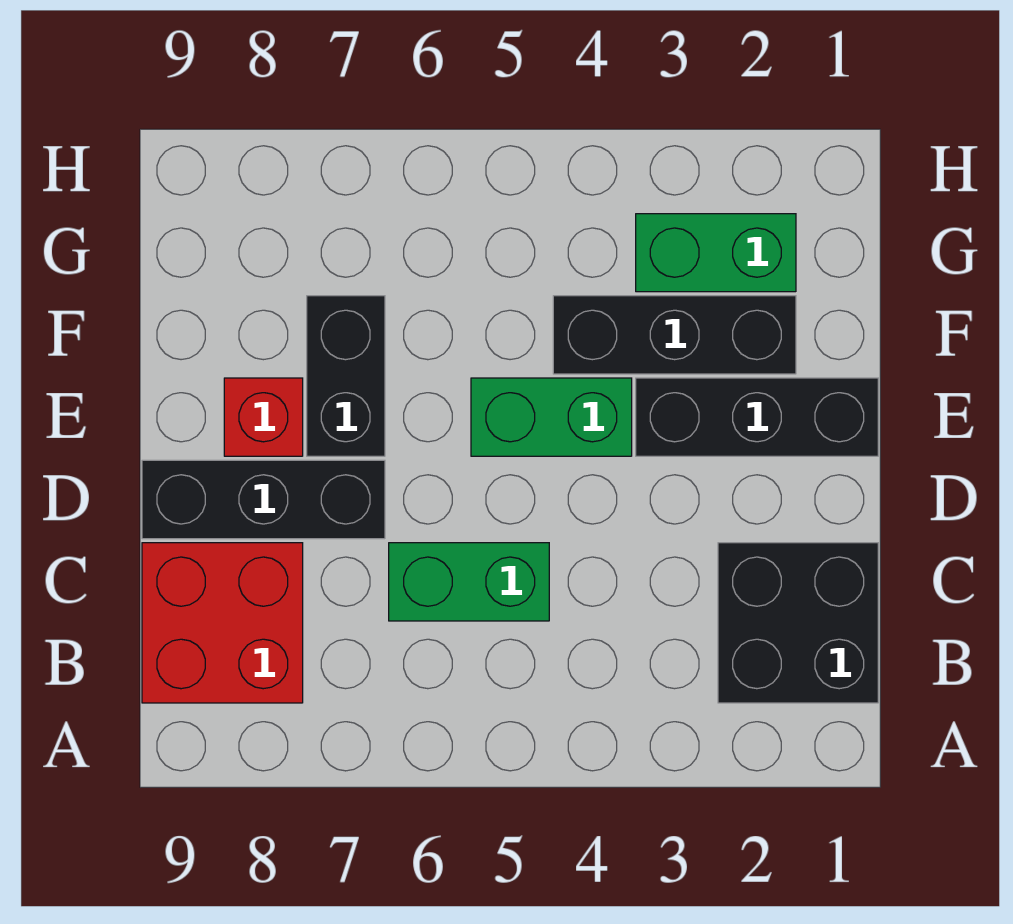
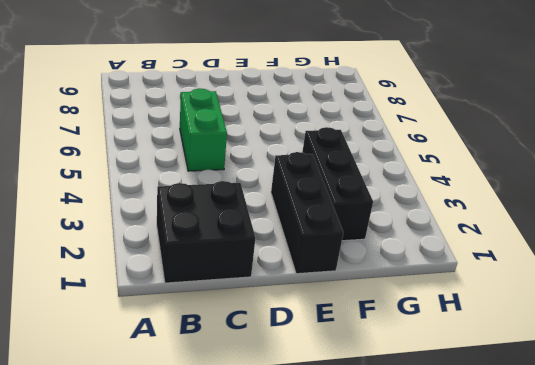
none -> red brick B8:C9 level 1
none -> black brick D7:D9 level 1

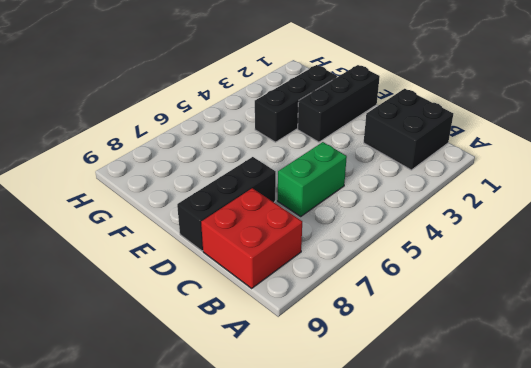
none -> green brick E4:E5 level 1
none -> black brick E7:F7 level 1

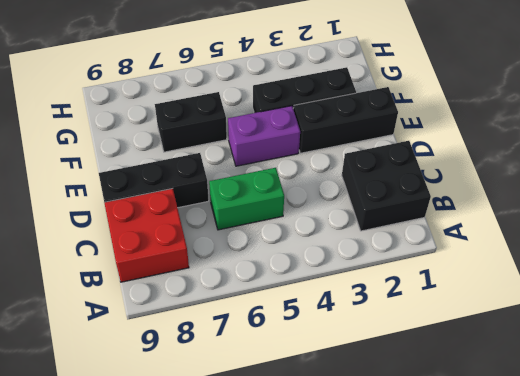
purple brick E4:E5 level 1 -> green brick E4:E5 level 1
black brick F6:F7 level 1 -> black brick E7:F7 level 1
none -> red brick E8 level 1
none -> green brick G2:G3 level 1

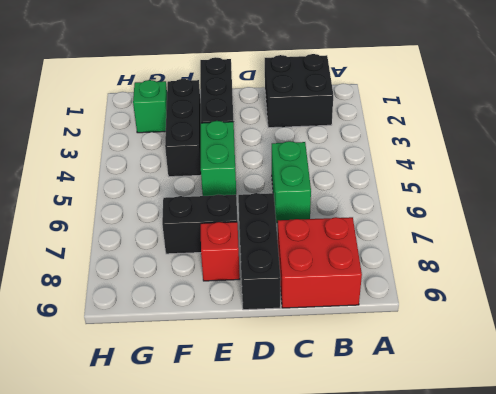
green brick G2 level 1 -> green brick G2:G3 level 1

